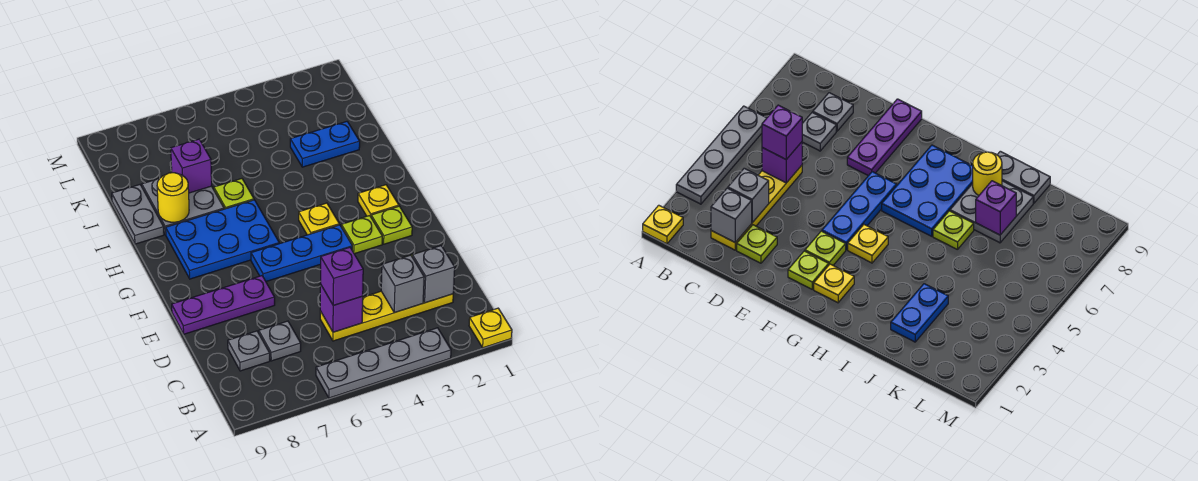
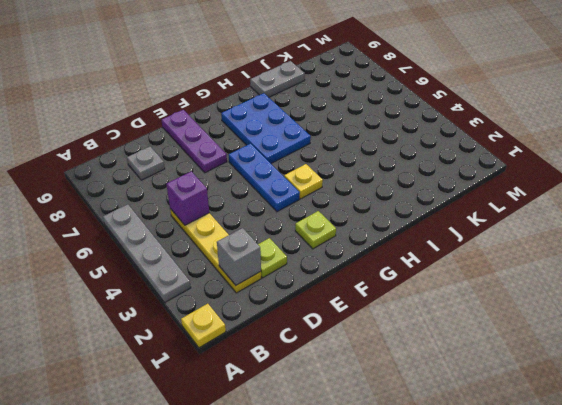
none -> grey plate C7 level 1
none -> lime plate F3 level 1
none -> yellow plate G2 level 1

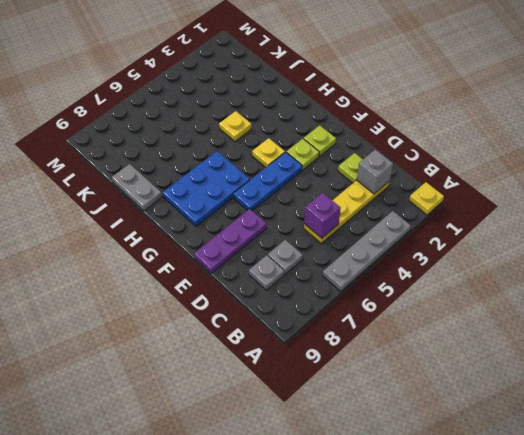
yellow plate I4 level 1 -> yellow plate G2 level 1
none -> lime plate I6 level 1
none -> grey plate I7:J8 level 1
none -> blue plate J2:J3 level 1

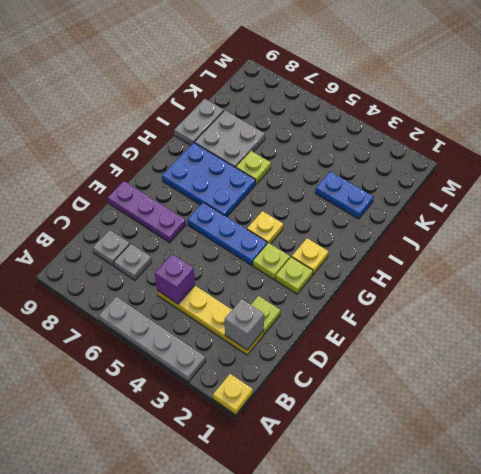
none -> grey brick C3 level 2
none -> yellow round brick I8 level 2
none -> purple brick J7 level 2

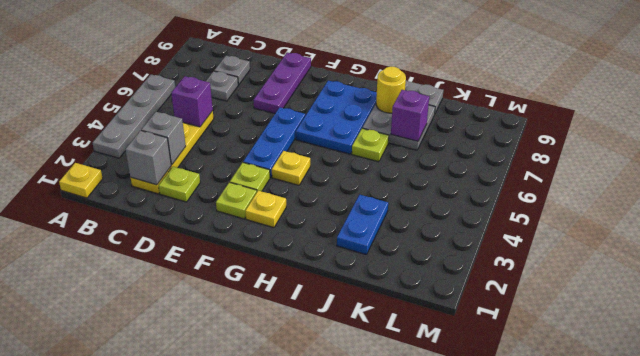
none -> purple brick C5 level 3

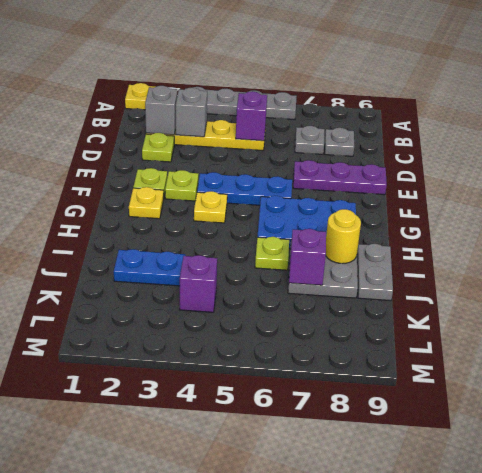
purple brick K4 level 1 -> purple brick C5 level 3

